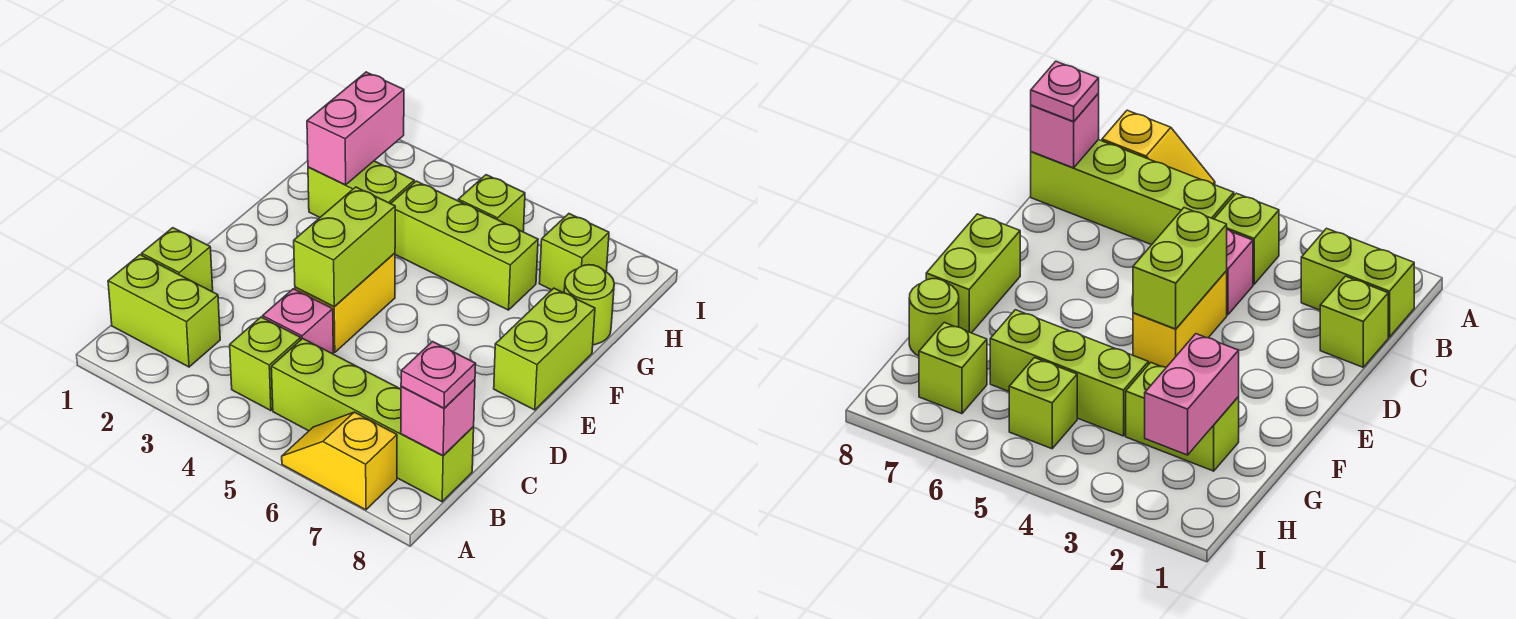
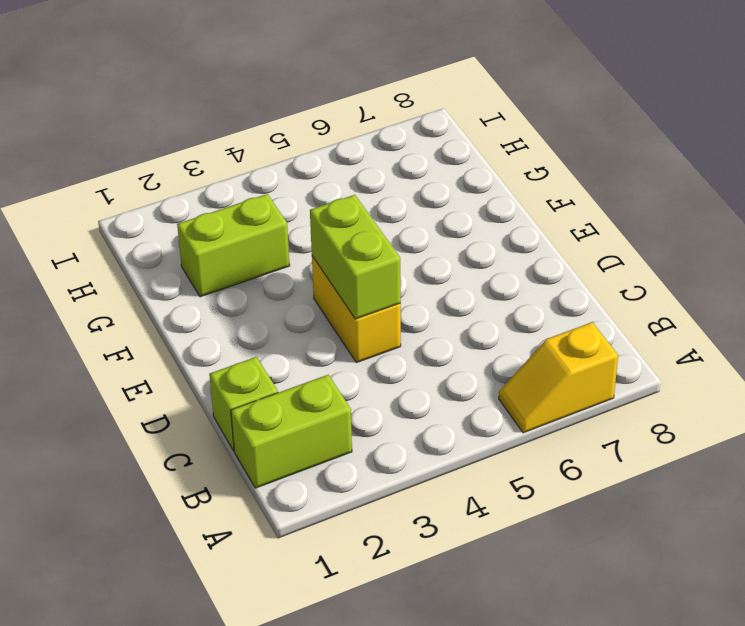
none -> lime brick B4 level 1
none -> lime brick B5:B8 level 1
none -> pink brick C4 level 1

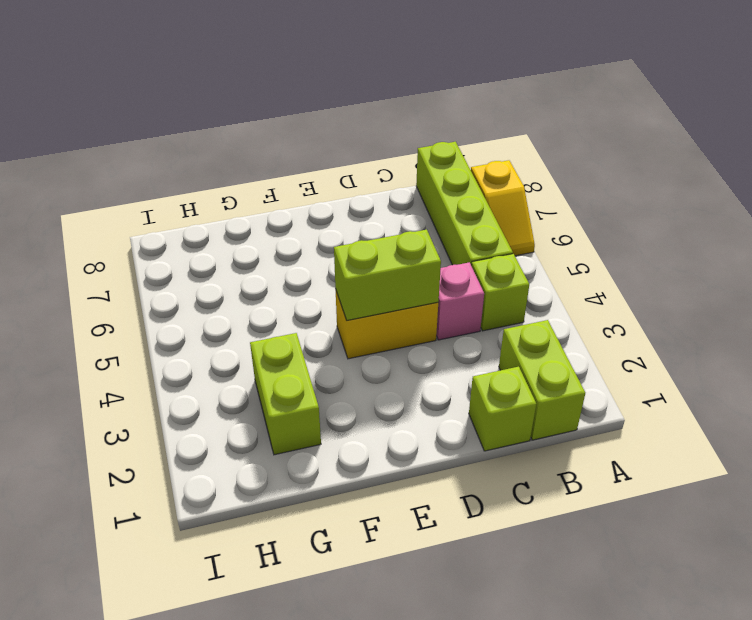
none -> lime brick E8:F8 level 1
none -> lime brick G4:G6 level 1
none -> lime round brick G8 level 1

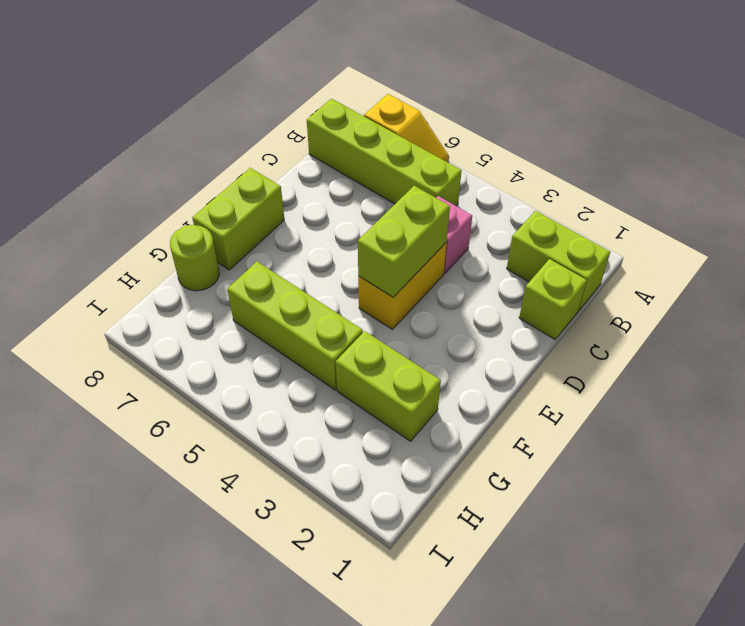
none -> lime brick B4 level 1
none -> lime brick H5 level 1
none -> lime brick H7 level 1

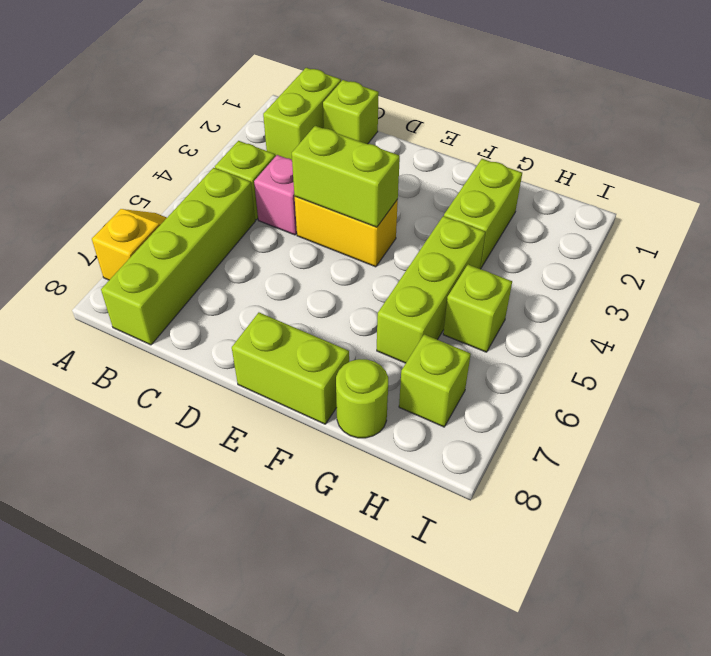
none -> pink brick B8 level 2
none -> pink brick G2:H2 level 2
none -> pink plate B8 level 3

